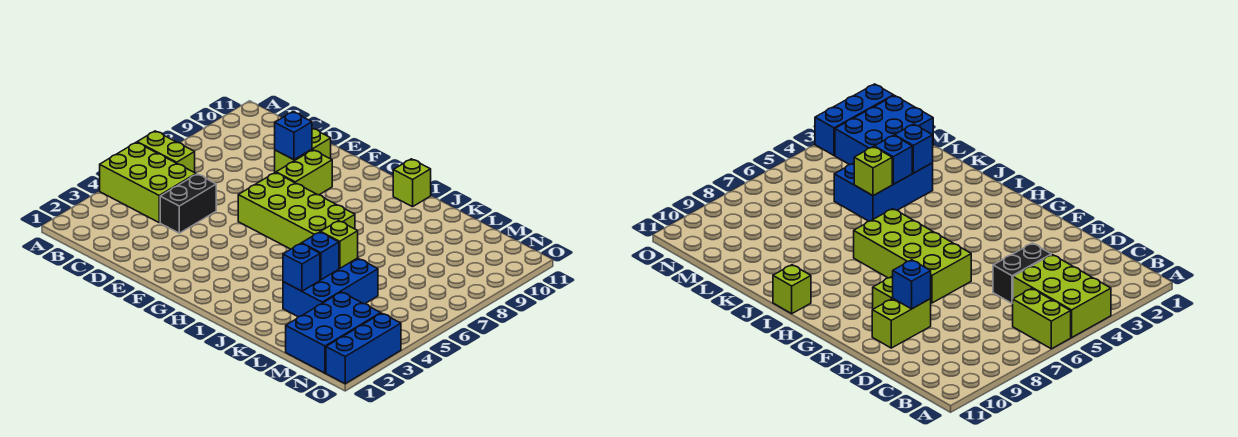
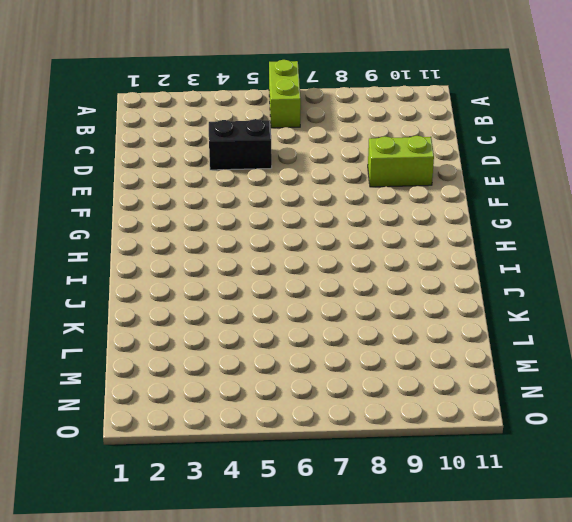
none -> lime brick A4:C5 level 1
none -> lime brick F6:I7 level 1
none -> lime brick F8:F9 level 1

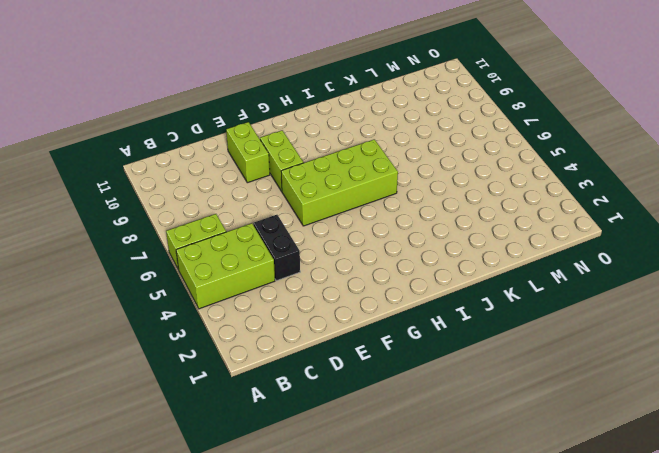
none -> lime brick I11 level 1
none -> blue brick K3:L5 level 1
none -> blue brick M1:N3 level 1

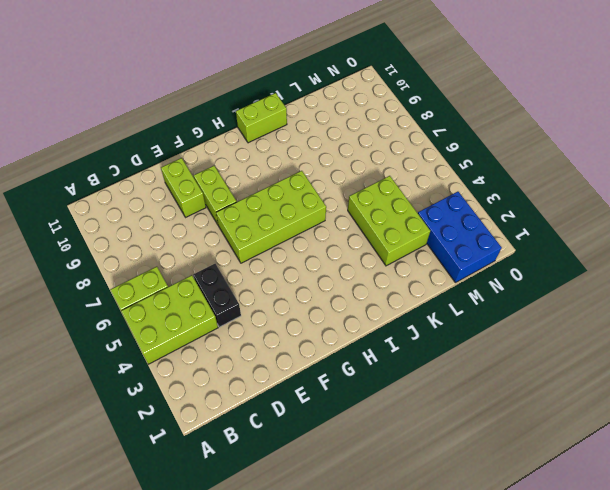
lime brick I11:J11 level 1 -> lime brick I11 level 1
lime brick K3:L5 level 1 -> blue brick K3:L5 level 1
none -> blue brick O1:O3 level 1
none -> blue brick E9 level 2
none -> blue brick K3 level 2

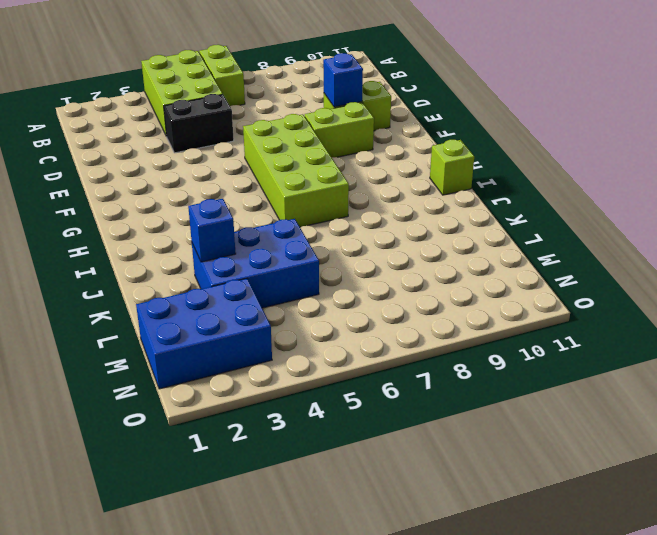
none -> blue brick O1:O3 level 1
none -> blue brick K4 level 2
none -> lime brick K5 level 2

